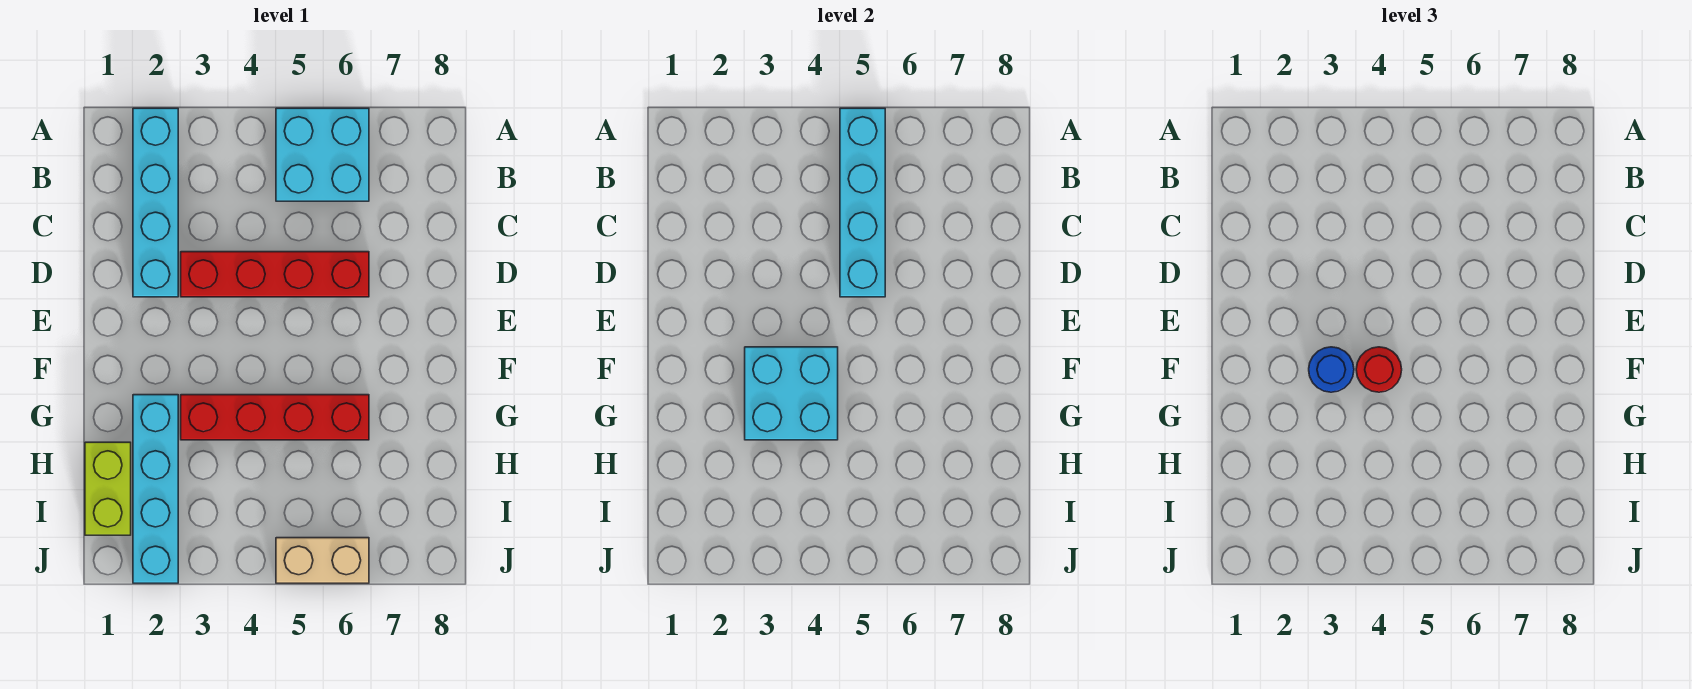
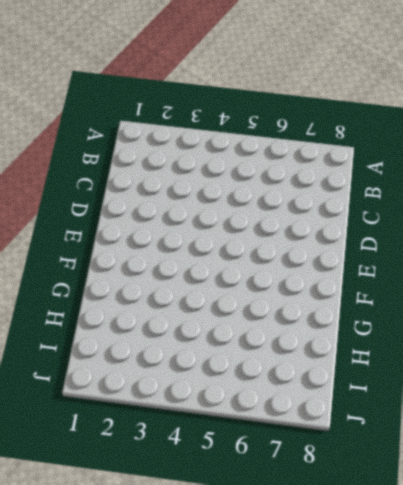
none -> cyan brick A2:D2 level 1
none -> cyan brick A5:B6 level 1

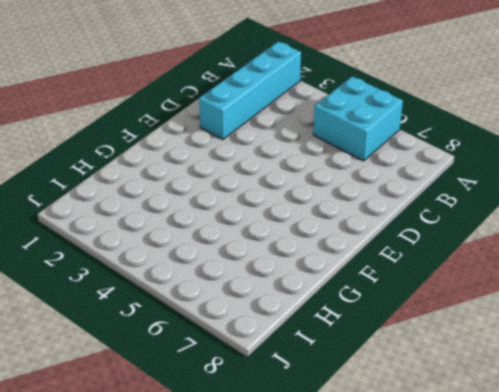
none -> red brick D3:D6 level 1
none -> cyan brick G2:J2 level 1

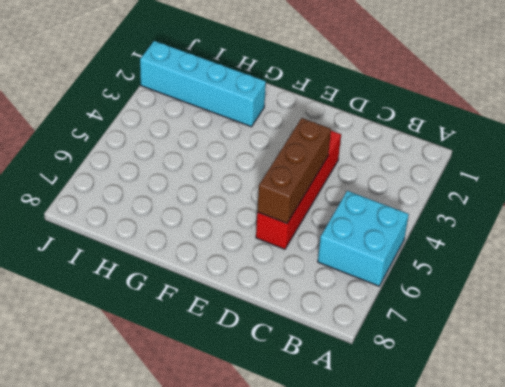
brown brick D4:D6 level 2 -> cyan brick A5:D5 level 2
none -> cyan brick A2:D2 level 1
none -> red brick G3:G6 level 1

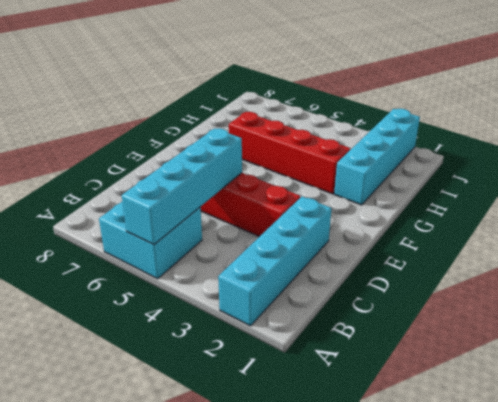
none -> lime brick H1:I1 level 1
none -> tan brick J5:J6 level 1

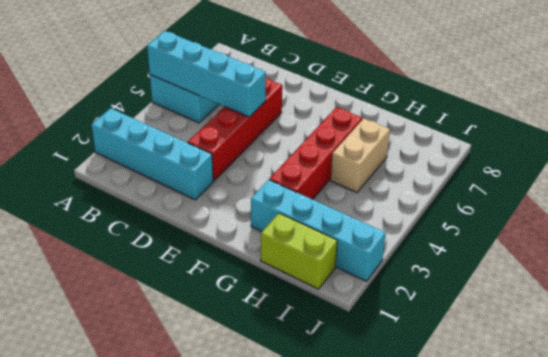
tan brick H5:H6 level 1 -> tan brick J5:J6 level 1
none -> cyan brick F3:G4 level 2
none -> blue round brick F3 level 3

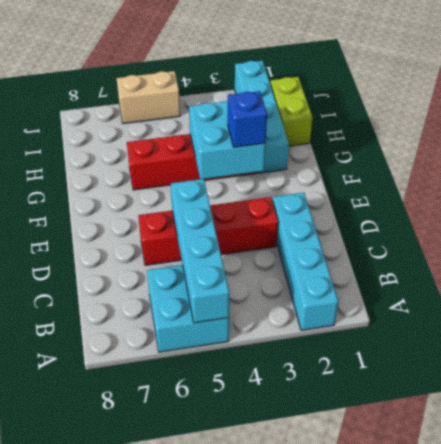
blue brick F3 level 3 -> blue round brick F3 level 3
none -> red round brick F4 level 3

